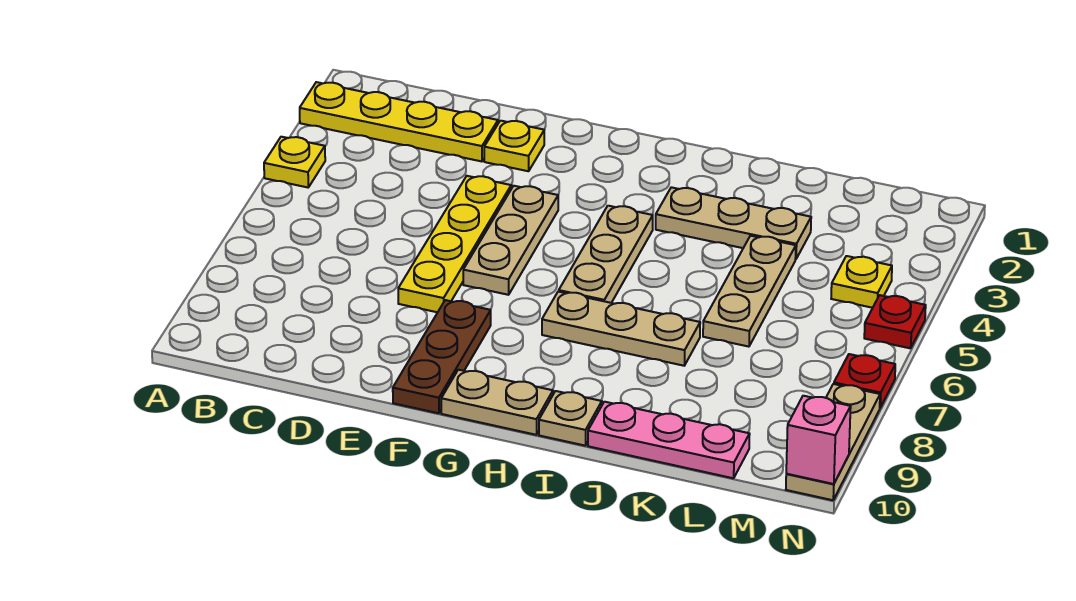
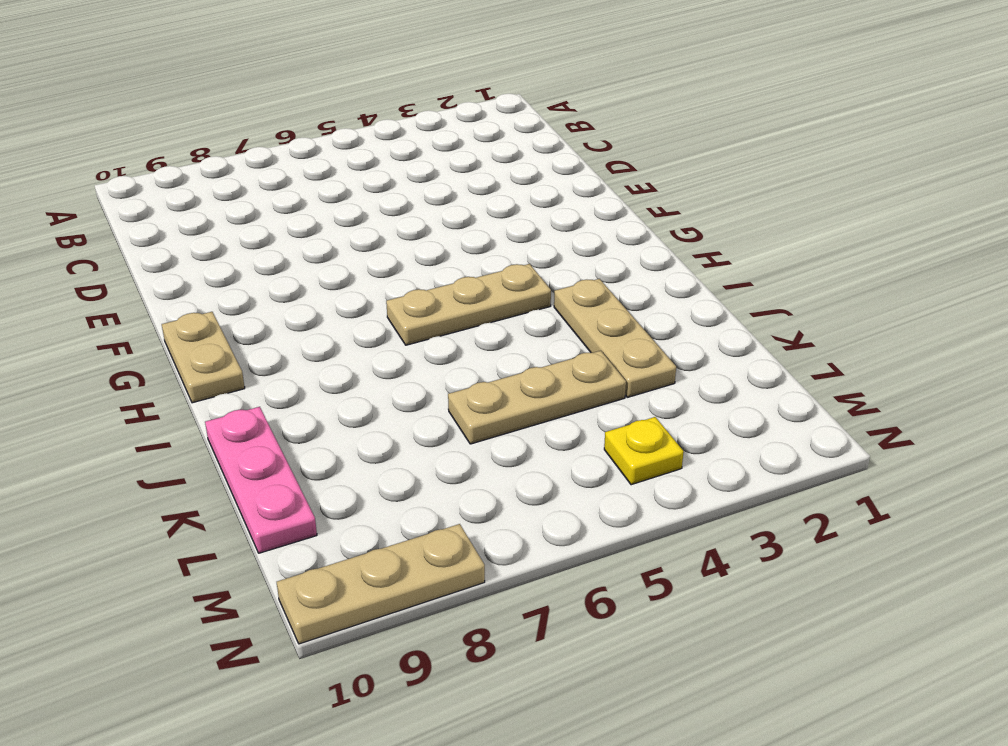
none -> yellow plate A2:D2 level 1
none -> yellow plate A4 level 1
none -> yellow plate E2 level 1

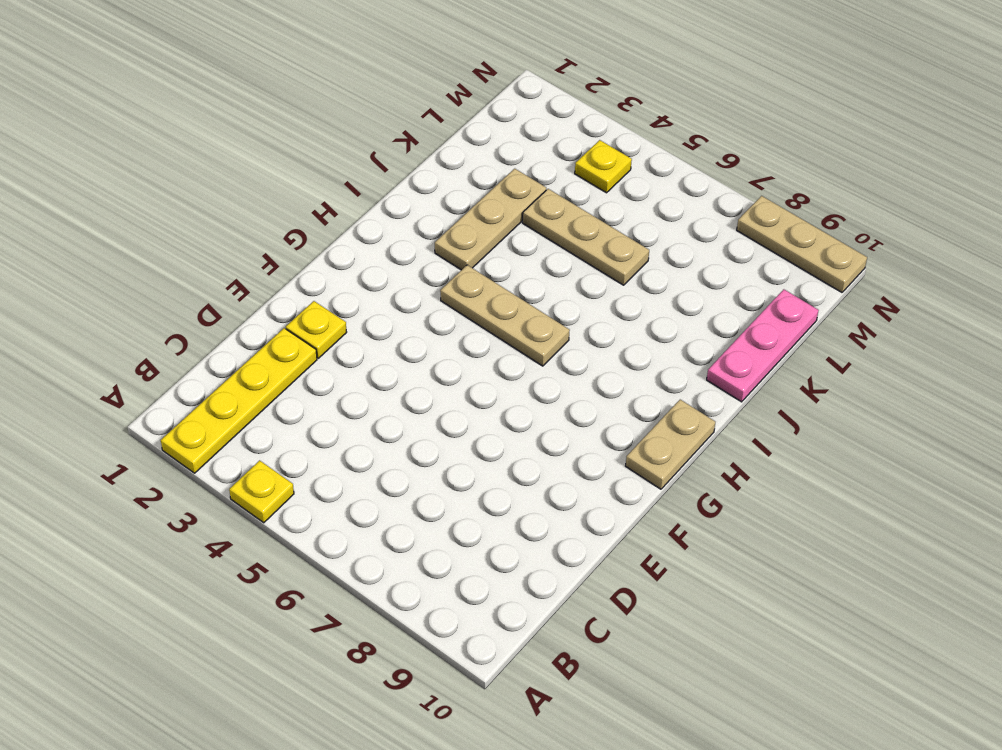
none -> yellow plate E4:E7 level 1
none -> tan plate F4:F6 level 1
none -> brown plate F8:F10 level 1

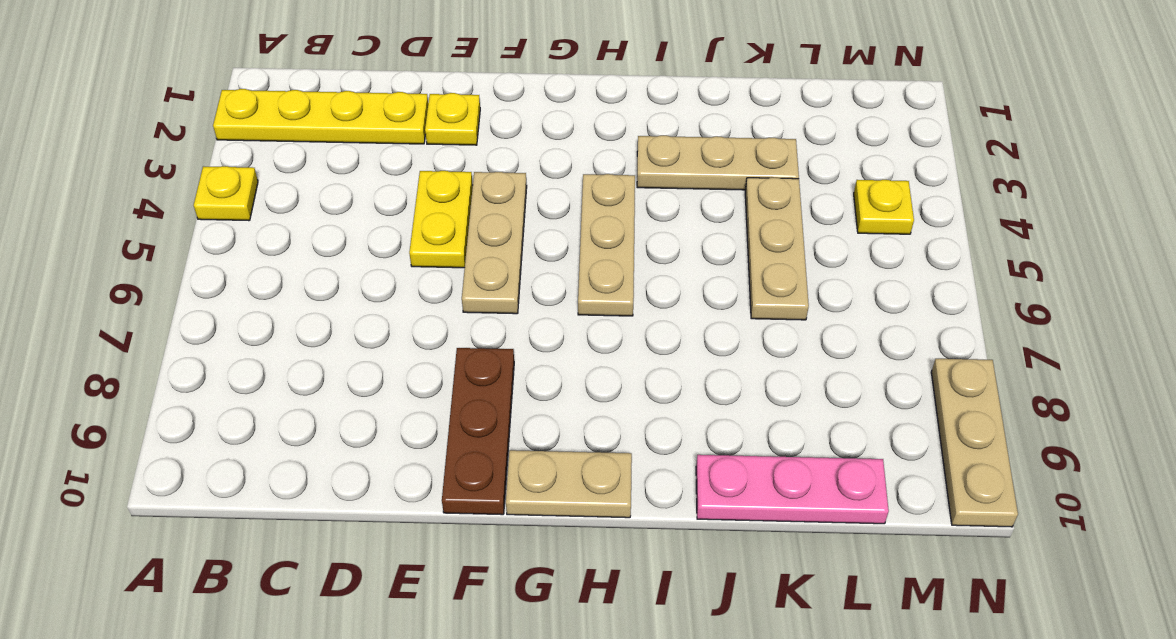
yellow plate E4:E5 level 1 -> yellow plate E4:E7 level 1
none -> tan plate H7:J7 level 1
none -> tan plate I10 level 1
none -> red plate N5 level 1

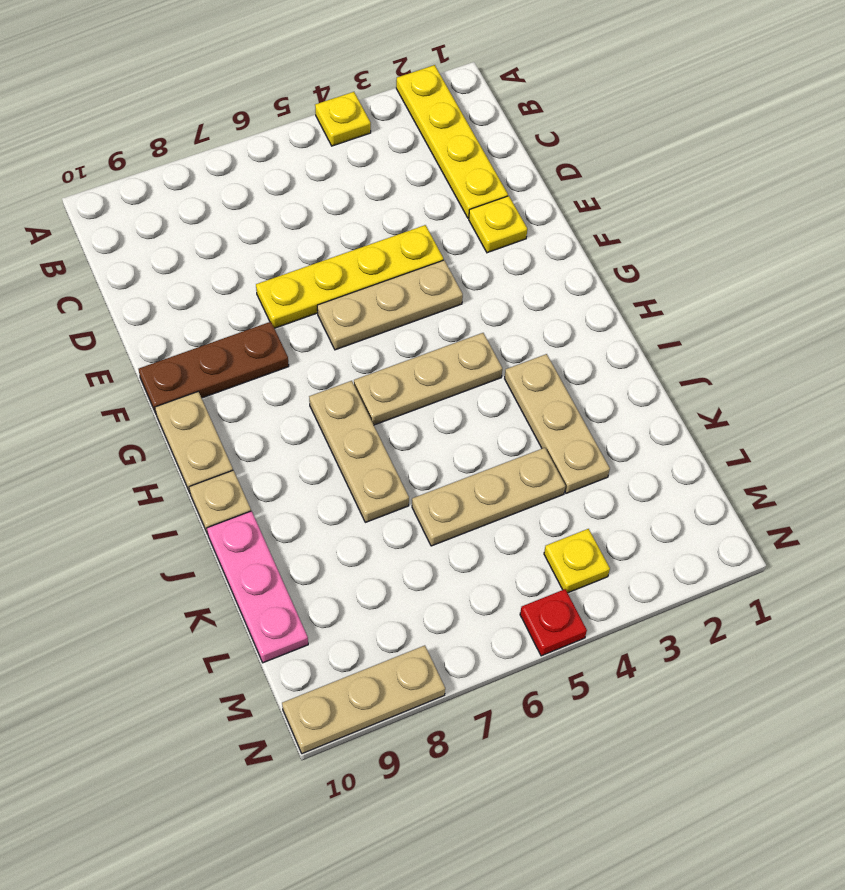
none -> red plate N7 level 1
none -> pink brick N10 level 2

